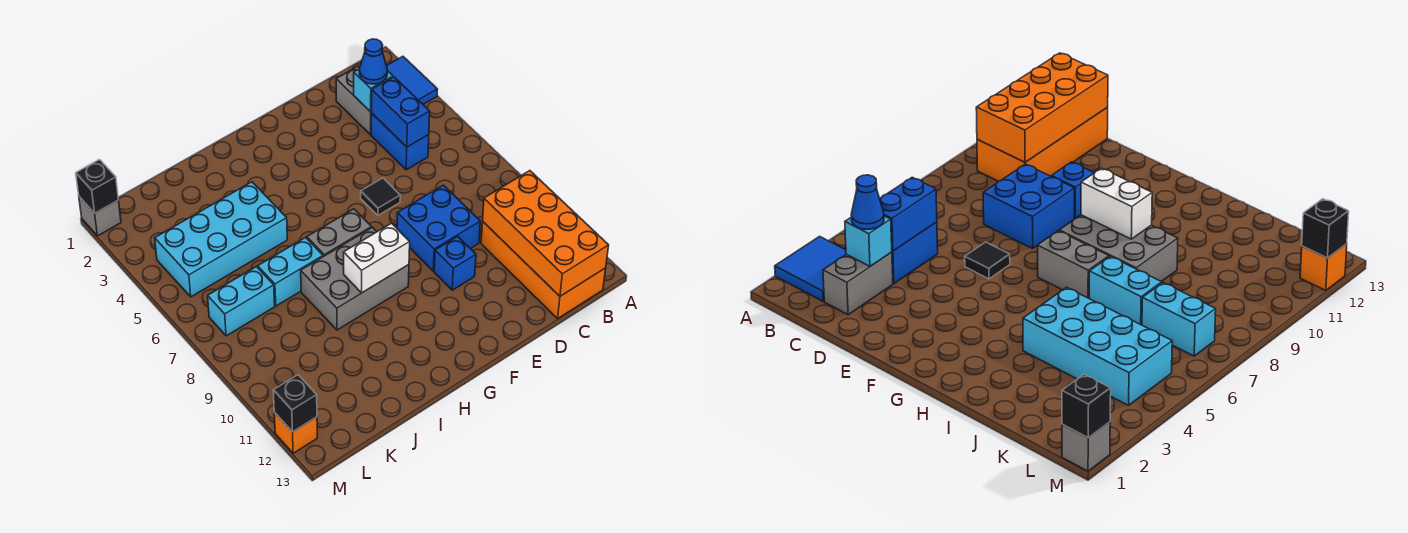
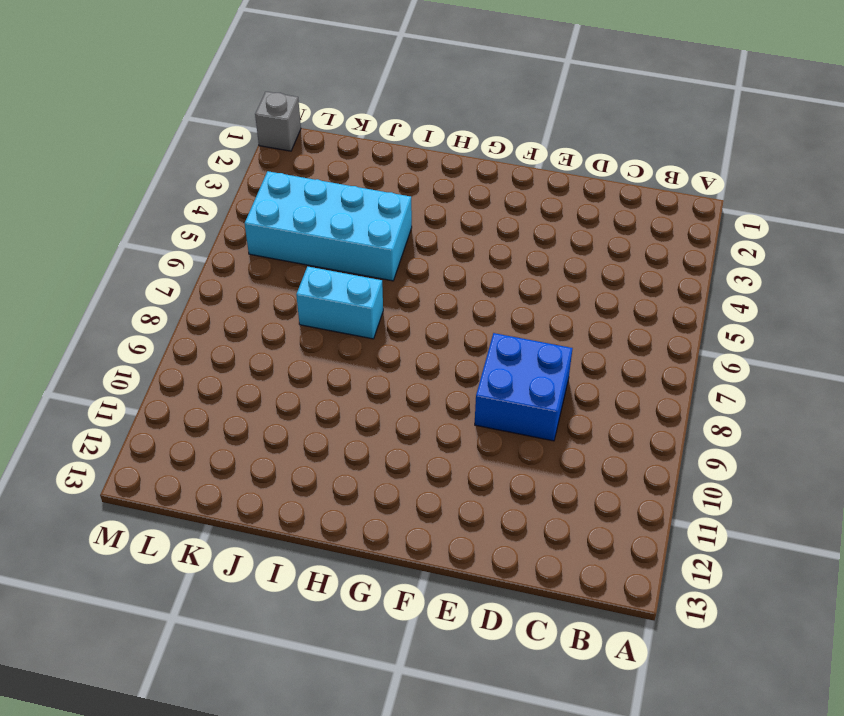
none -> blue tile A2:B3 level 1
none -> orange brick B10:C13 level 1
none -> grey brick C2:C3 level 1

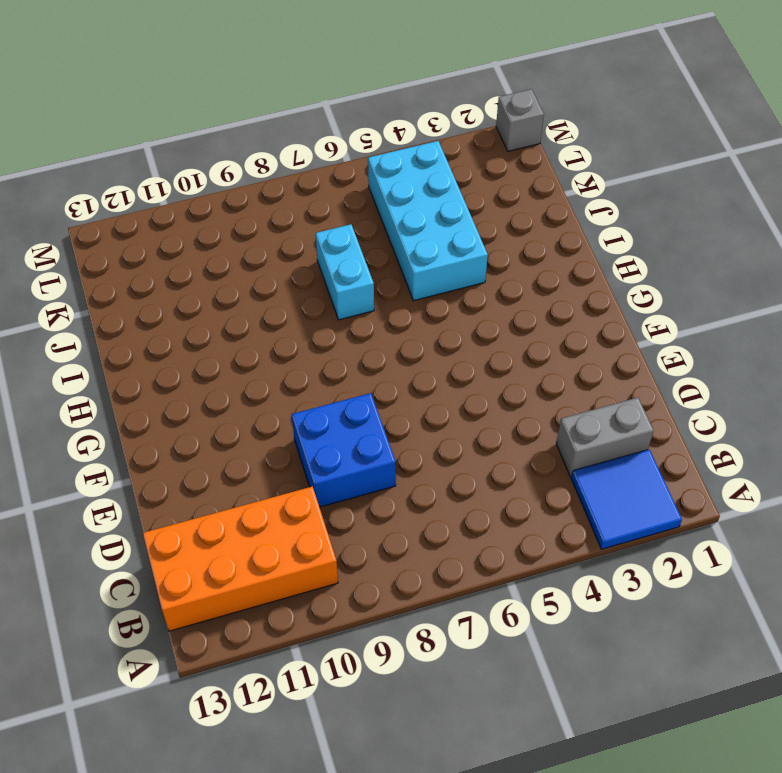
none -> blue brick C4:C5 level 1
none -> black tile E6 level 1
none -> blue brick E10 level 1

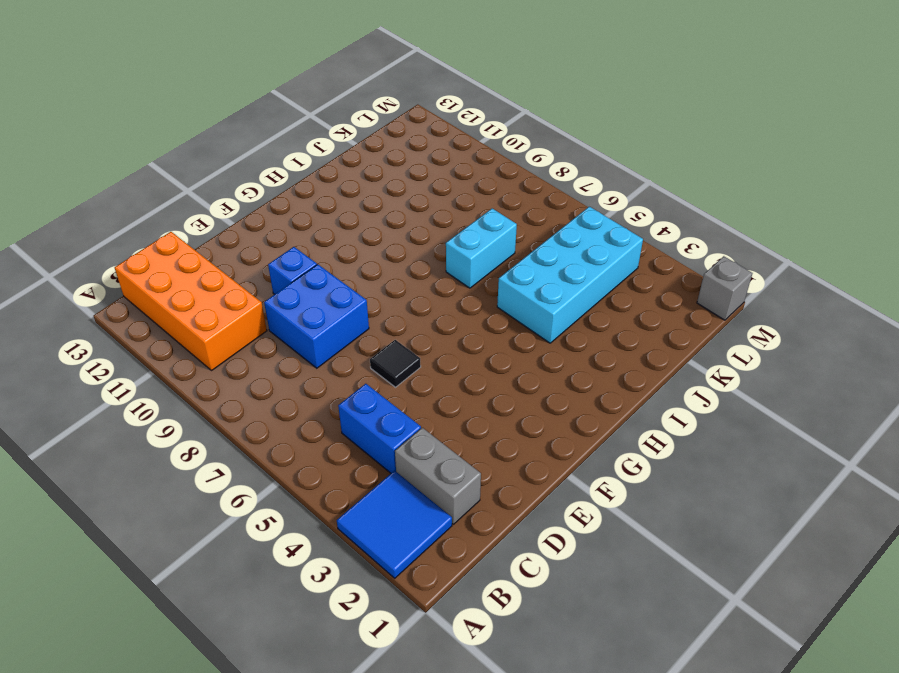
none -> grey brick G7:H7 level 1
none -> grey brick G8:I9 level 1
none -> cyan brick K7:L7 level 1

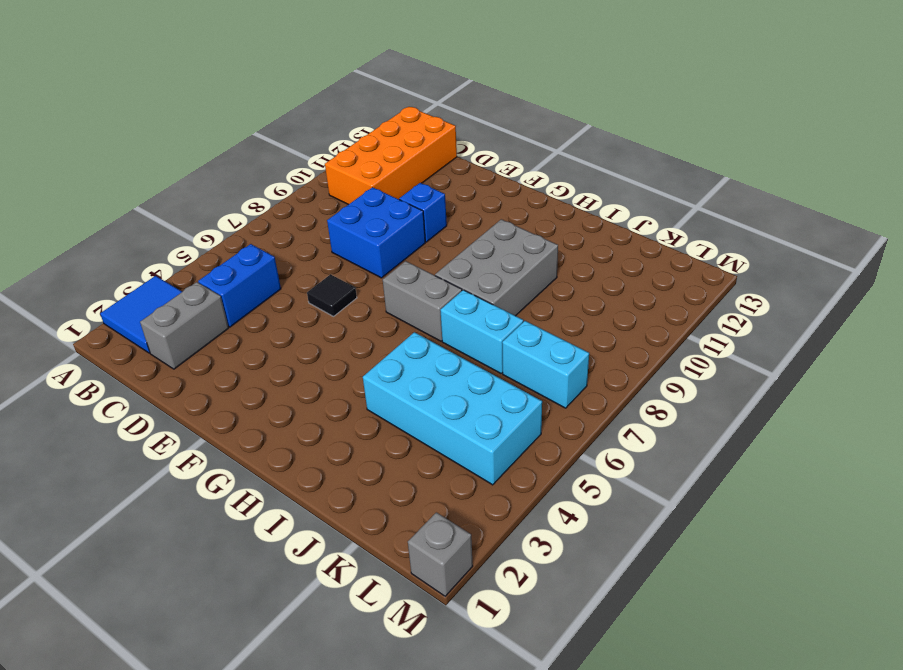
grey brick H8:I10 level 1 -> grey brick G8:I9 level 1
none -> orange brick M12 level 1
none -> orange brick B10:C13 level 2
none -> cyan brick C3 level 2

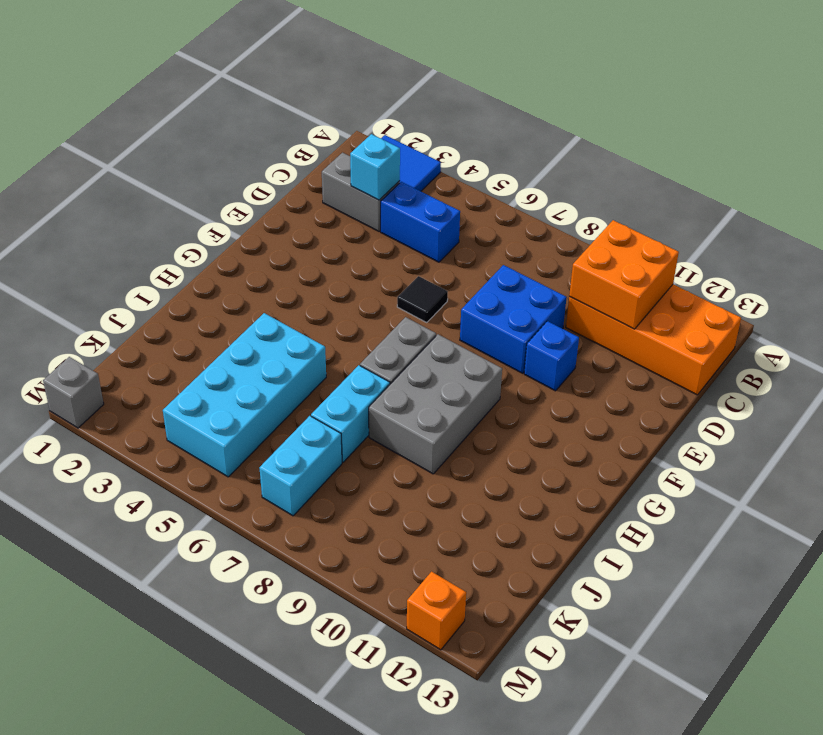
orange brick B10:C11 level 2 -> orange brick B10:C13 level 2
none -> blue brick C4:C5 level 2
none -> white brick G9:H9 level 2
none -> black brick M1 level 2

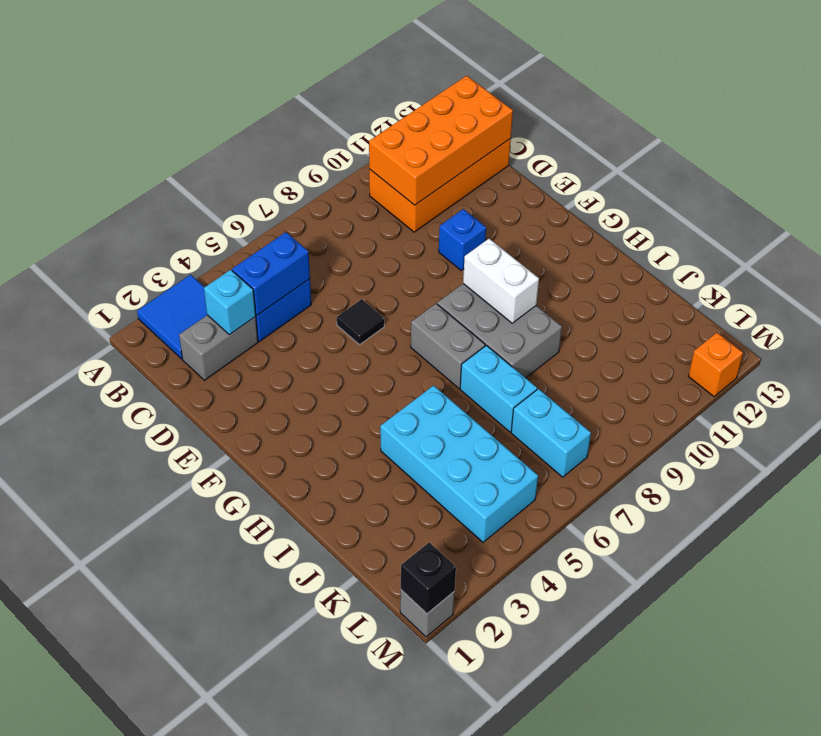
none -> blue brick D8:E9 level 1
none -> black brick M12 level 2
none -> blue cone C3 level 3

